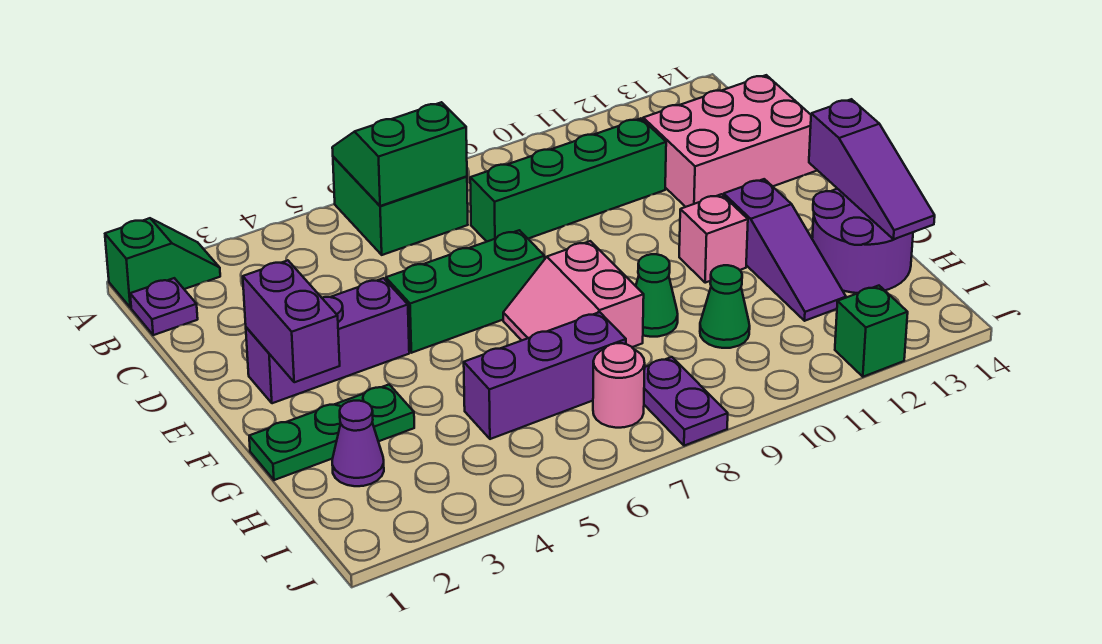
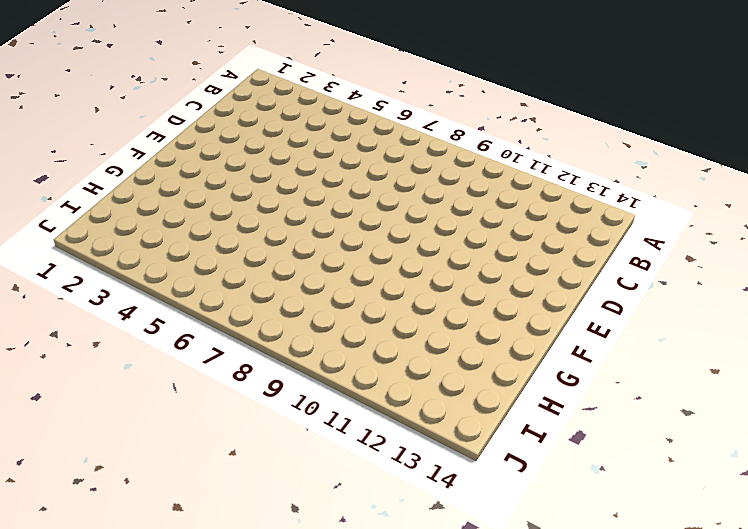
none -> green slope A1:A2 level 1 top 1
none -> green brick A6:B7 level 1
none -> purple plate B1 level 1

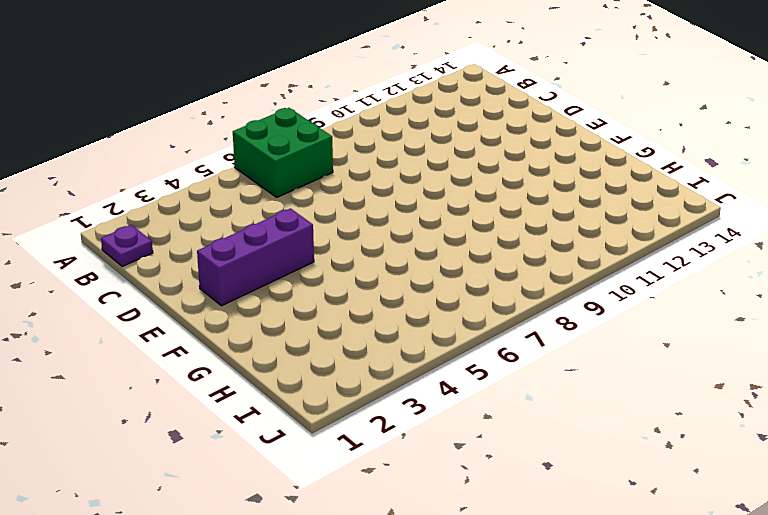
none -> green slope A1:A2 level 1 top 1
none -> green brick C8:C11 level 1
none -> pink brick C12:D14 level 1

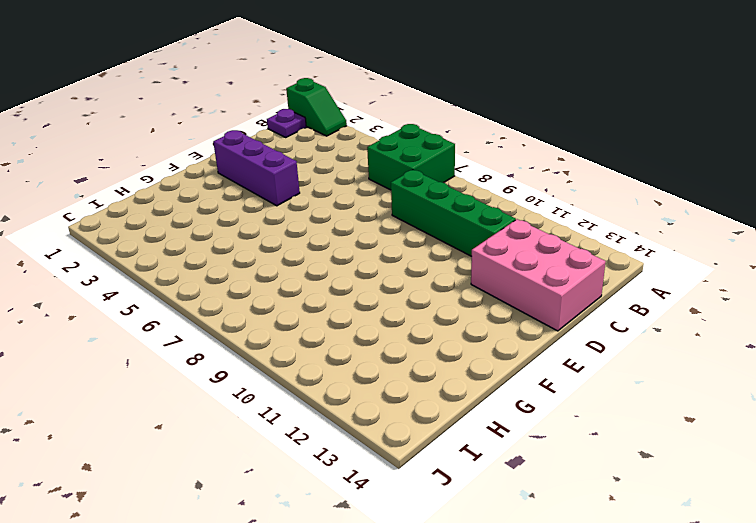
none -> green brick E5:E7 level 1
none -> pink slope F7:G8 level 1 top 8
none -> pink brick F11 level 1

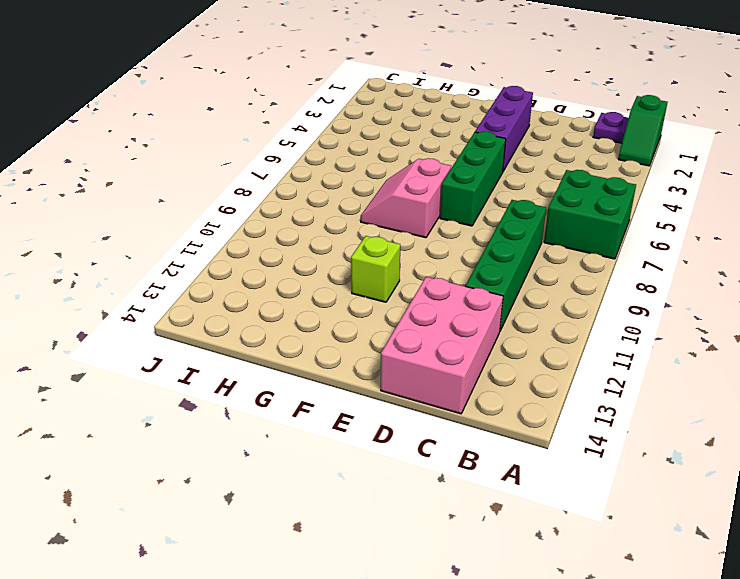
pink slope F7:G8 level 1 top F -> pink slope F7:G8 level 1 top 8
lime brick F11 level 1 -> pink brick F11 level 1
none -> purple slope F12:H12 level 1 top F
none -> green plate G1:G3 level 1
none -> green cone G9 level 1

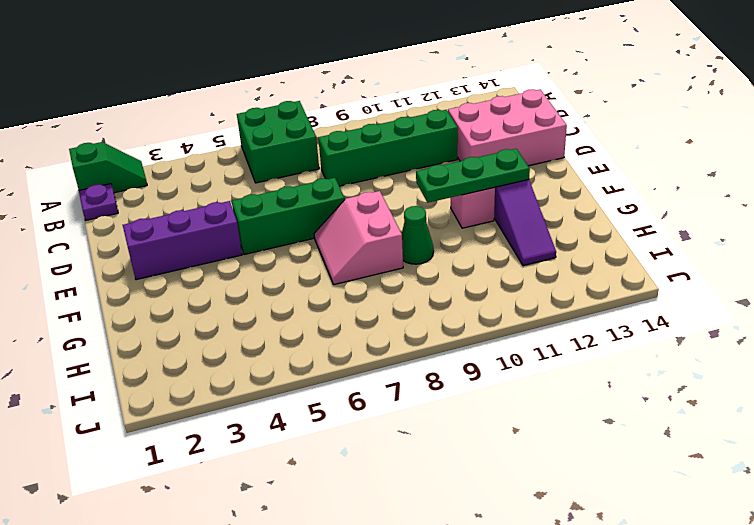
green plate F10:F12 level 2 -> green plate G1:G3 level 1
none -> purple round brick G13:H14 level 1
none -> purple cone H2 level 1
none -> purple brick H5:H7 level 1

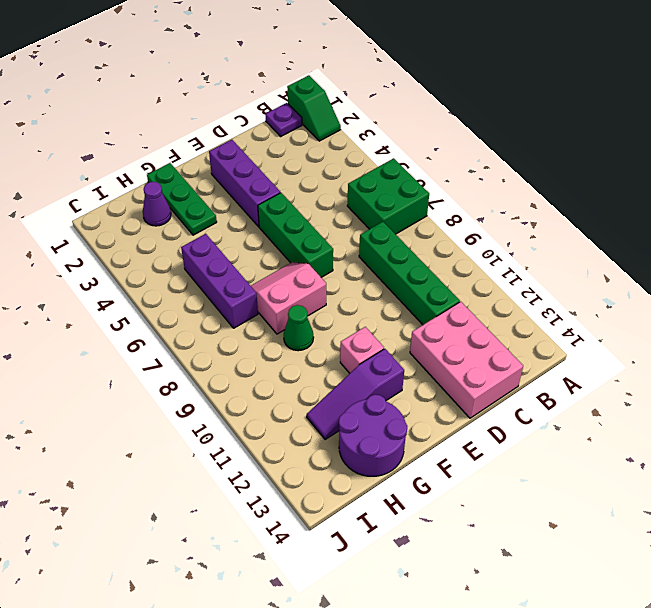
none -> green cone H10 level 1
none -> pink round brick I7 level 1
none -> purple plate I8:J8 level 1

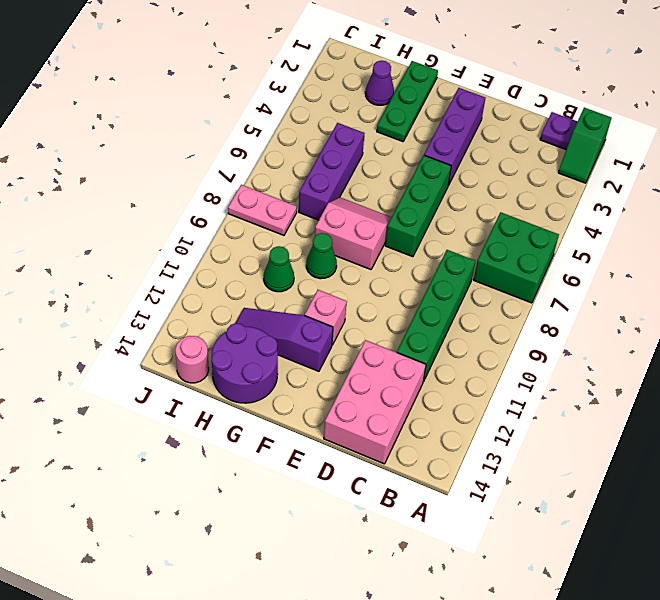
pink plate I8:J8 level 1 -> purple plate I8:J8 level 1
pink round brick I14 level 1 -> pink round brick I7 level 1
none -> green brick J12 level 1
none -> green slope A6:B7 level 2 top B
none -> purple brick E2:F2 level 2

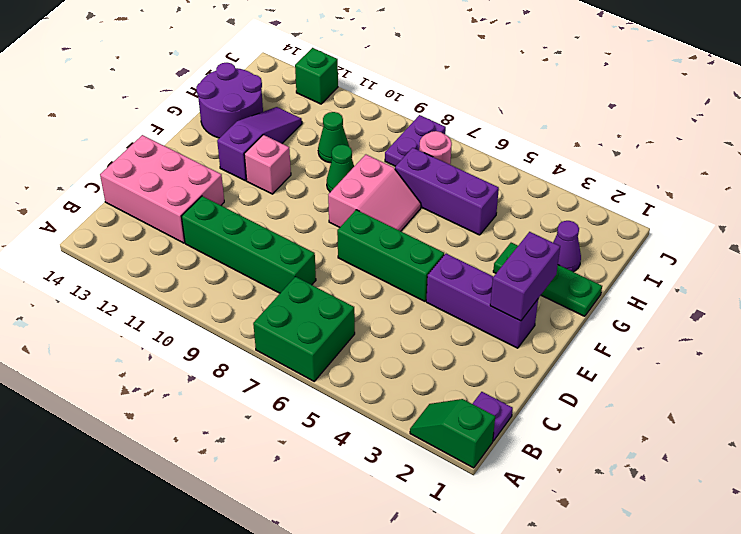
none -> green slope A6:B7 level 2 top B
none -> purple slope F14:H14 level 2 top F

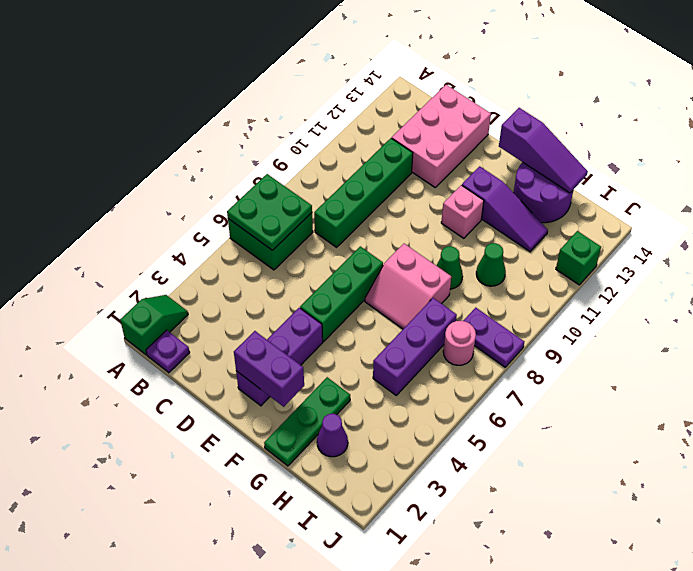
green plate A6:B7 level 2 -> green slope A6:B7 level 2 top B

